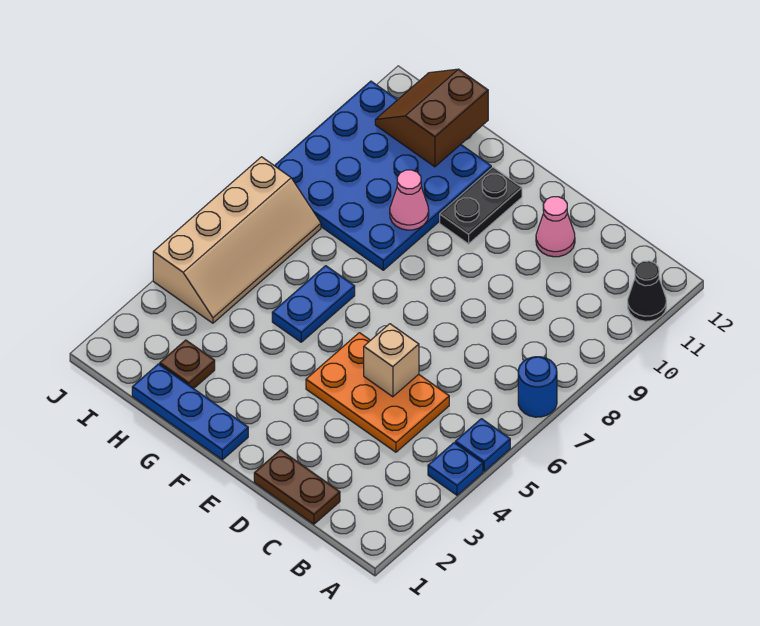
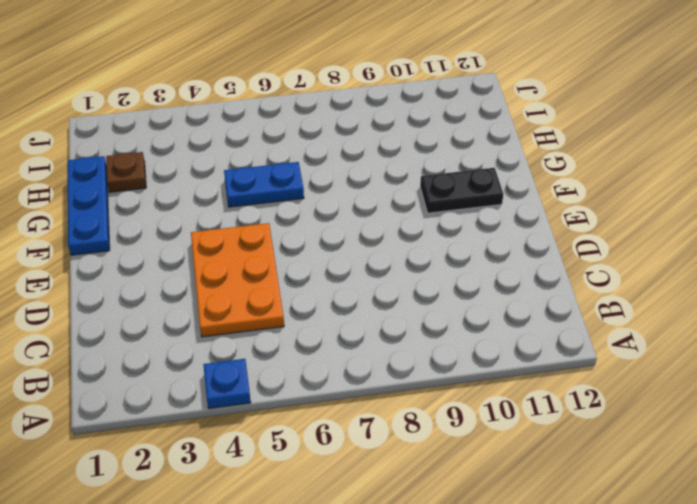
none -> blue plate A5 level 1
none -> blue round brick A7 level 1
none -> black cone A11 level 1

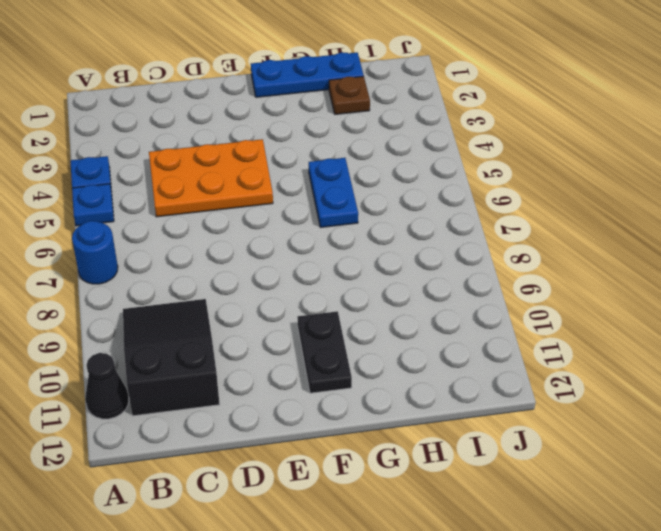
black slope B9:C11 level 1 top 11 -> none
none -> brown plate C1:D1 level 1
none -> pink cone D11 level 1
none -> blue plate G8:J11 level 1

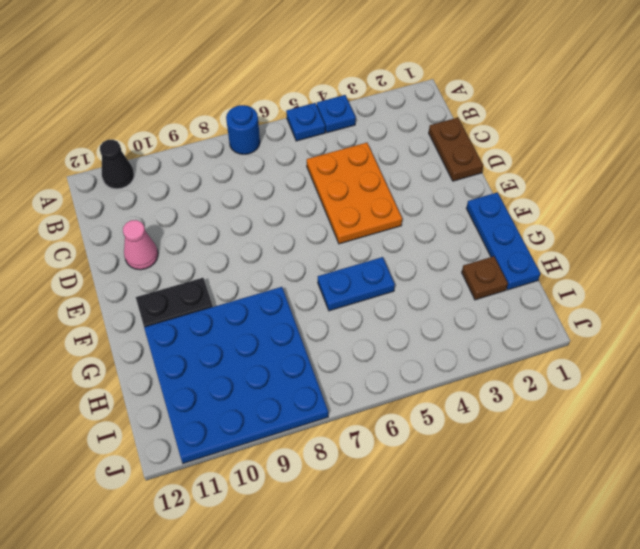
none -> tan slope I4:J7 level 1 top J
none -> tan brick D5 level 2
none -> pink cone G9 level 2

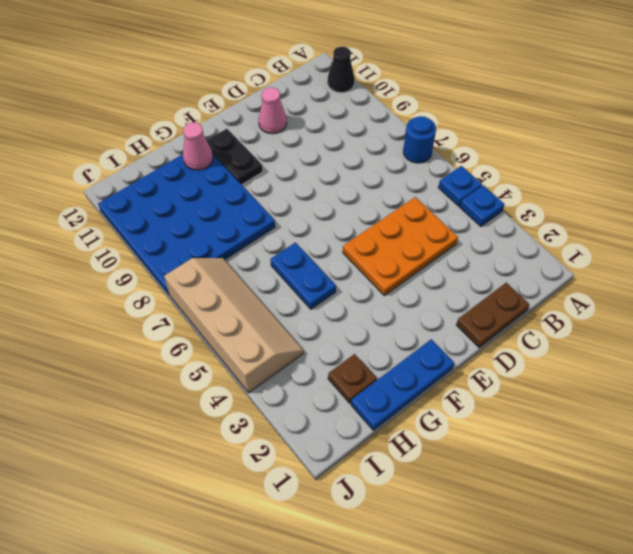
pink cone G11 level 2 -> pink cone G9 level 2
none -> tan brick D5 level 2
none -> brown slope H11:I12 level 2 top H

